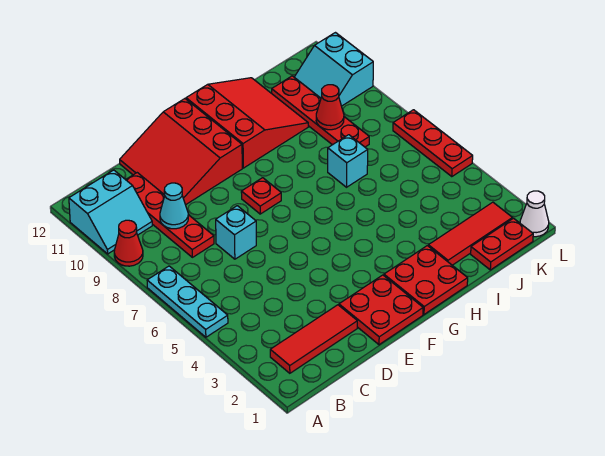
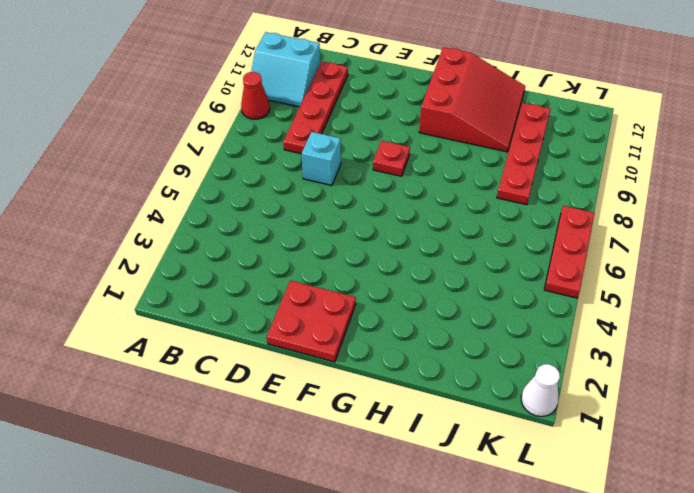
none -> cyan plate A5:A7 level 1
none -> red tile B2:D2 level 1
none -> red slope D10:F12 level 1 top F

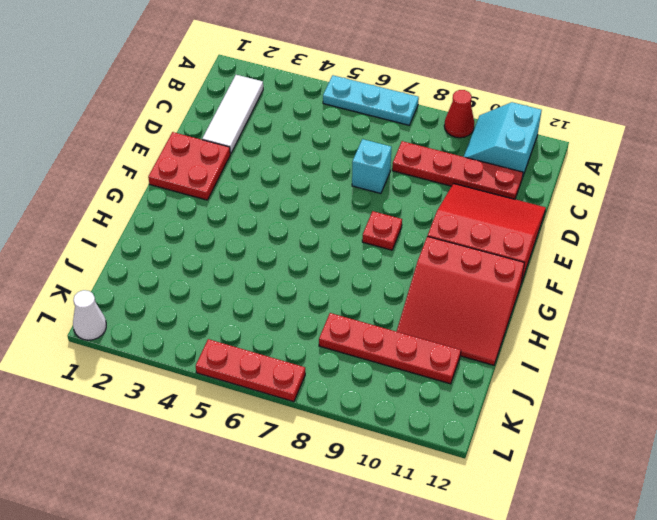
white tile B2:D2 level 1 -> red tile B2:D2 level 1
none -> red plate G1:H2 level 1
none -> red tile I2:K2 level 1
none -> cyan brick I7 level 1

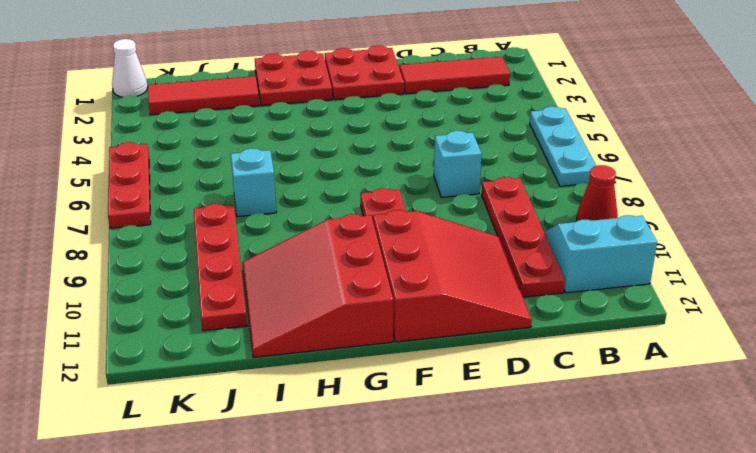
none -> red plate J1:K1 level 1
none -> cyan slope K10:L11 level 1 top L
none -> cyan cone C9 level 2

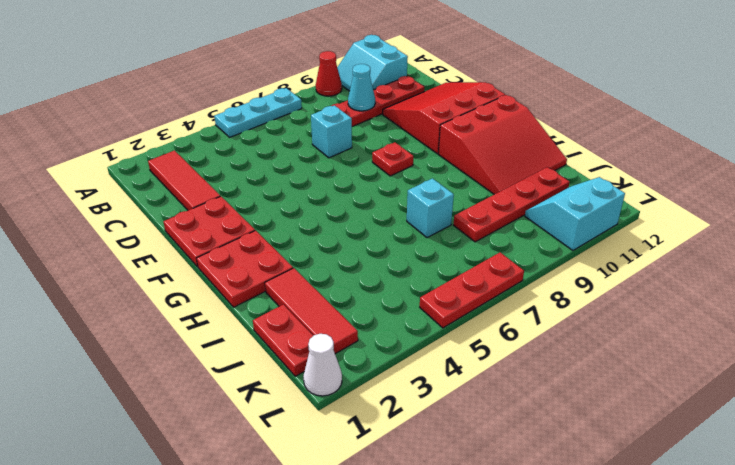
none -> red cone J9 level 2

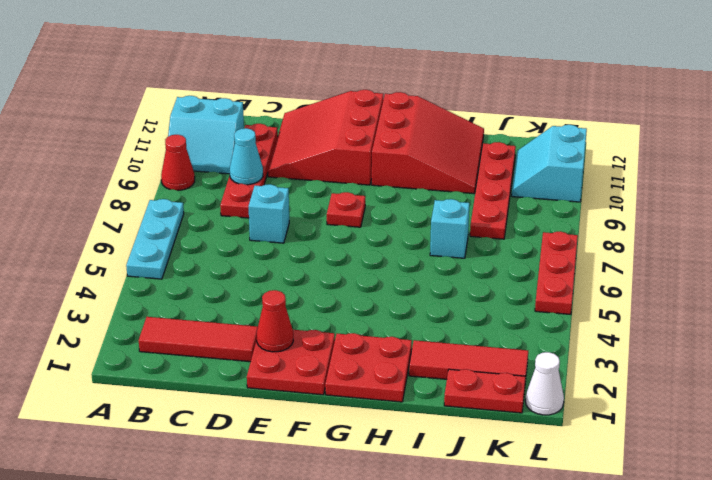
red cone E2 level 2 -> red cone J9 level 2

